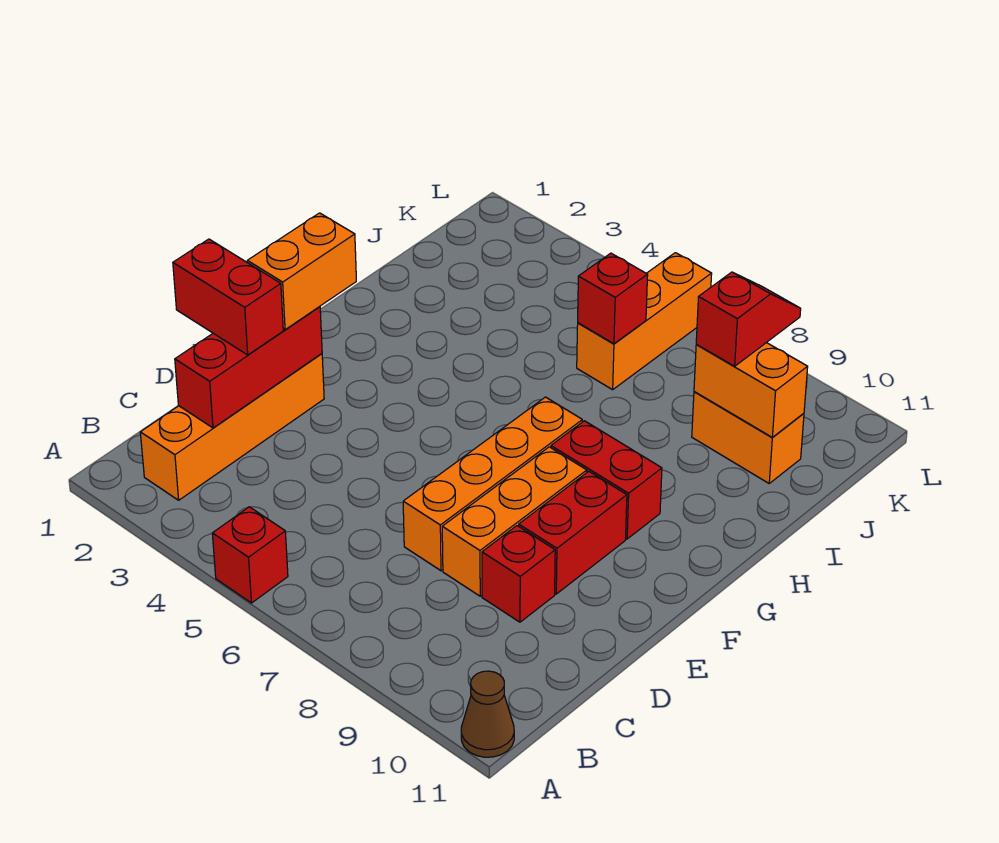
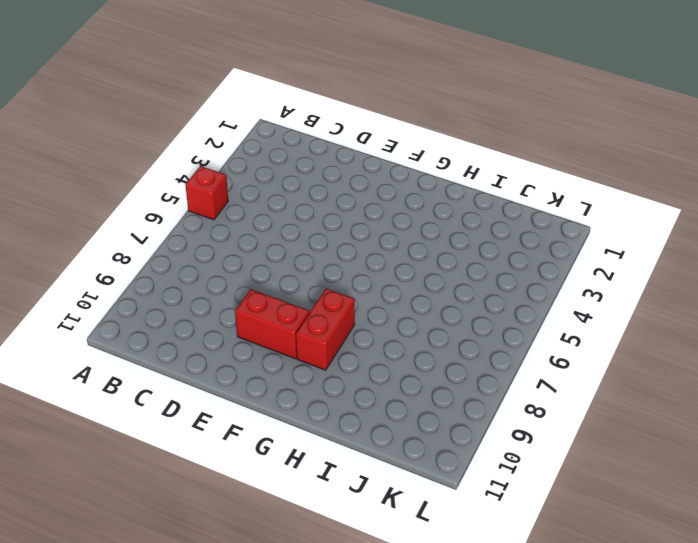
none -> brown cone A11 level 1
none -> orange brick B2:E2 level 1
none -> orange brick D7:G7 level 1

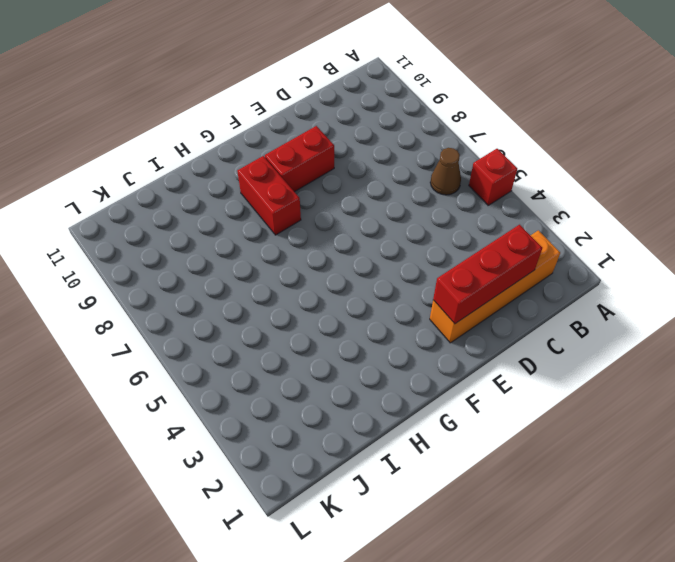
brown cone B6 level 1 -> brown cone A11 level 1
none -> orange brick D7:G7 level 1
none -> orange brick D8:F8 level 1
none -> red brick D9 level 1

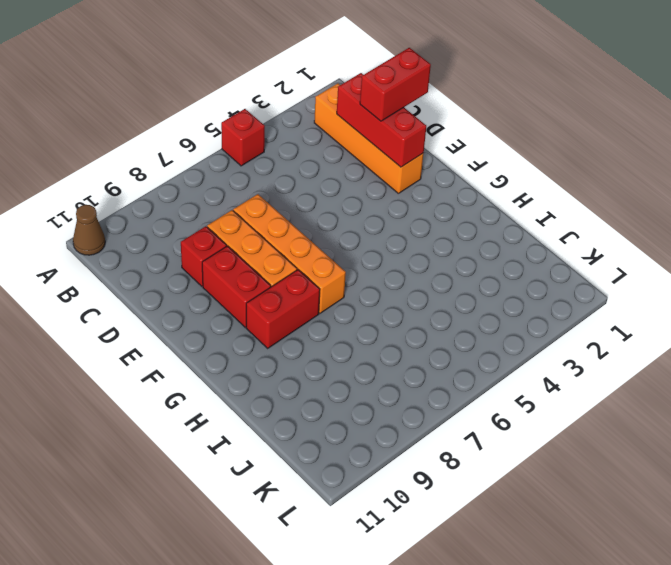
none -> orange brick J6:L6 level 1
none -> orange brick J9:J10 level 1
none -> red brick J6 level 2

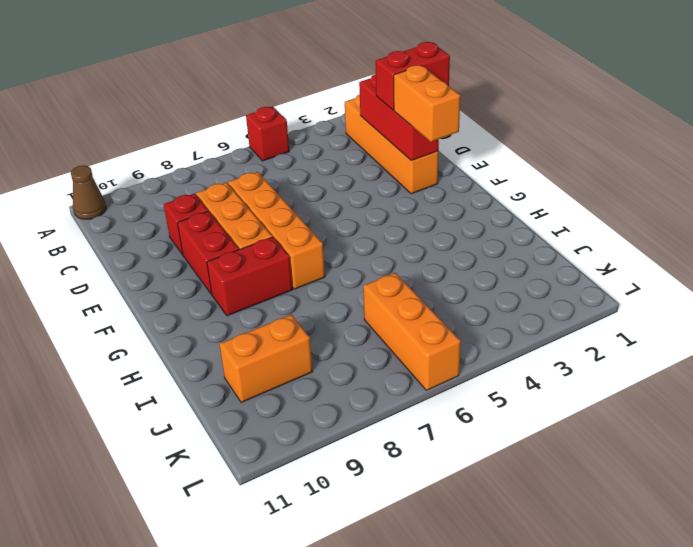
none -> red brick J6 level 2
none -> orange brick J9:J10 level 2
none -> red slope J9:K9 level 3 top J

